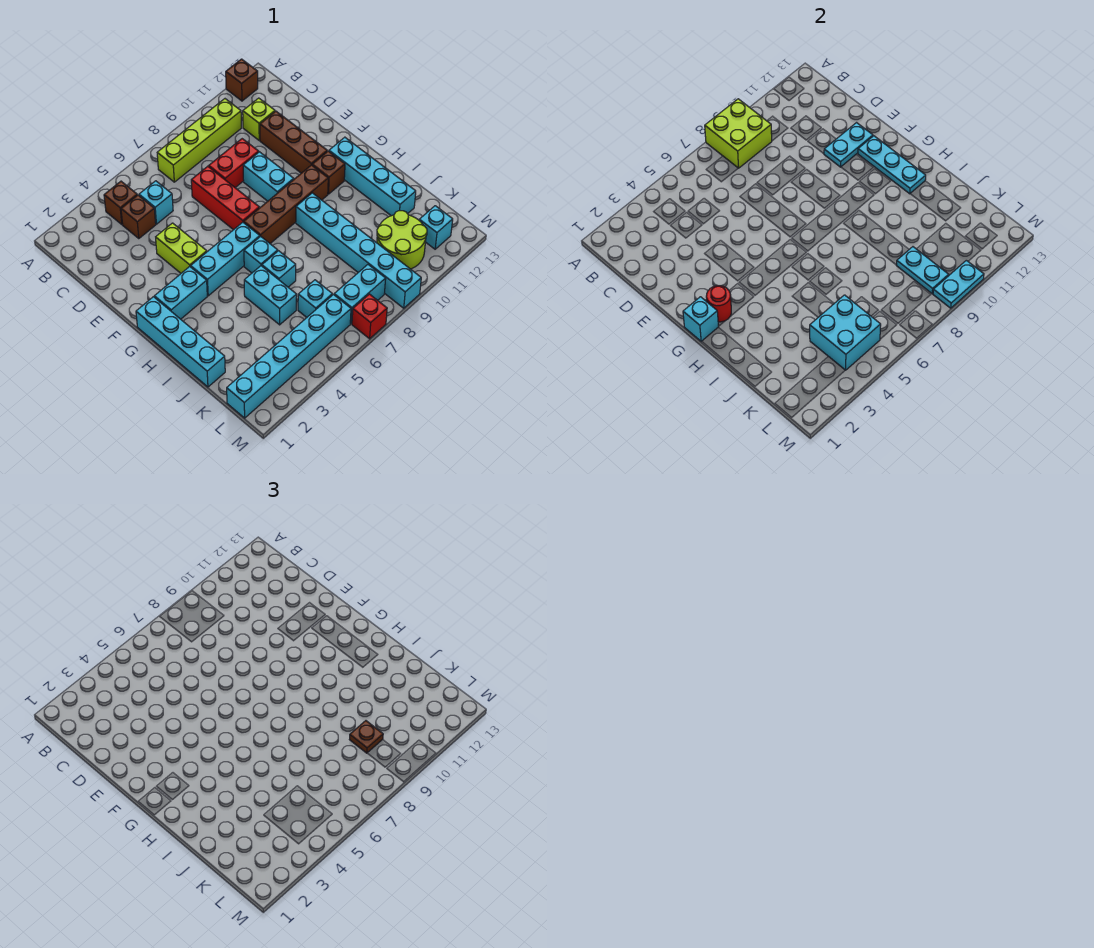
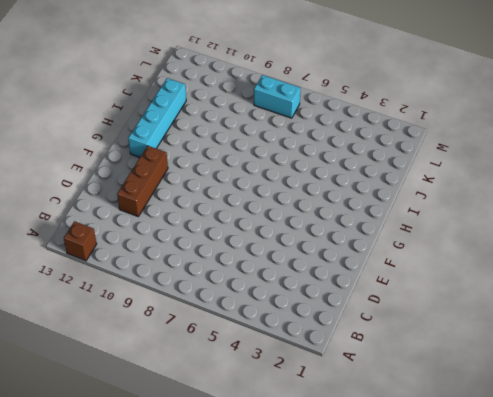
none -> brown brick B4 level 1
none -> lime brick B7:B10 level 1
none -> brown brick C4 level 1
none -> cyan brick C5 level 1

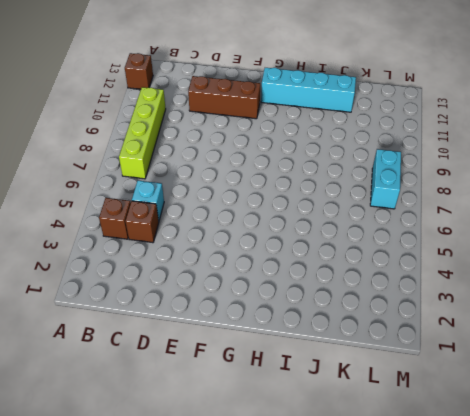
none -> lime brick C11 level 1
none -> red brick D7:F7 level 1
none -> red brick D8:D9 level 1
none -> lime brick E4:F4 level 1

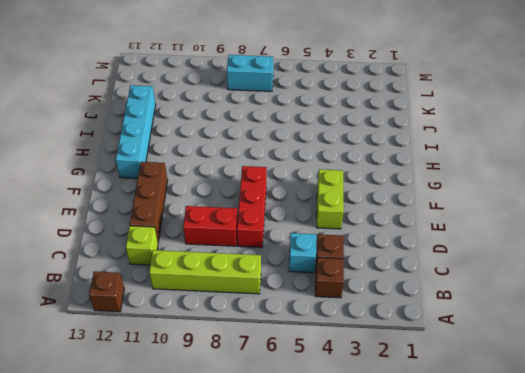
none -> cyan brick E9:F9 level 1
none -> cyan brick G1:J1 level 1
none -> cyan brick G2:G3 level 1
none -> cyan brick G4:G6 level 1

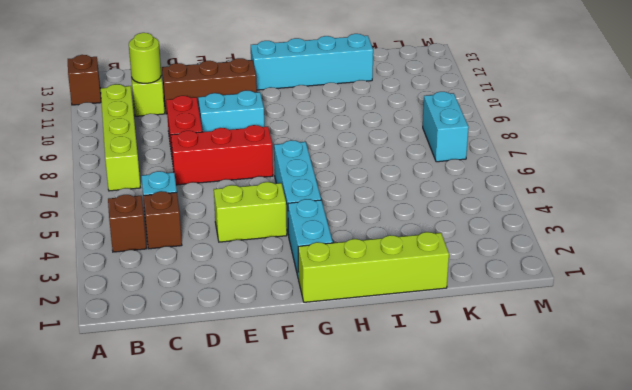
lime round brick C11 level 2 -> none
lime brick G1:J1 level 1 -> cyan brick G1:J1 level 1
none -> brown brick G7:G10 level 1
none -> brown brick G11 level 1
none -> cyan brick H6 level 1
none -> cyan brick H9:M9 level 1

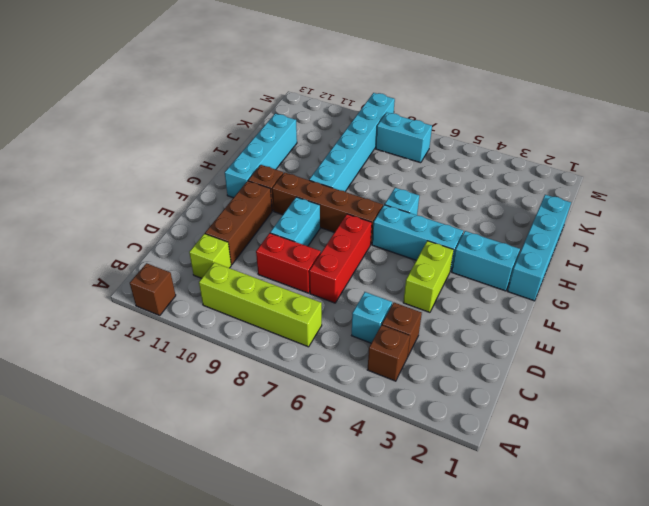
none -> cyan brick I5:J5 level 1
none -> cyan brick I6 level 1
none -> cyan brick K6 level 1
none -> lime round brick K10:L11 level 1

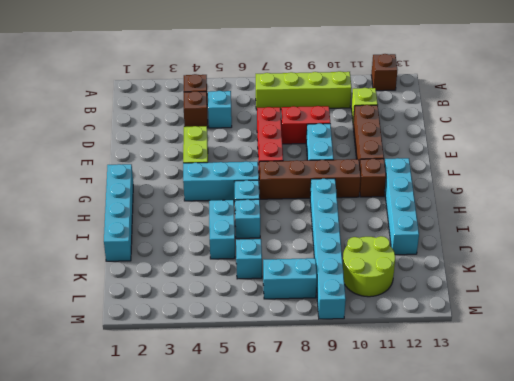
none -> cyan brick G2:G3 level 1
none -> cyan brick L1:L6 level 1
none -> cyan brick L12 level 1
none -> red brick M7 level 1

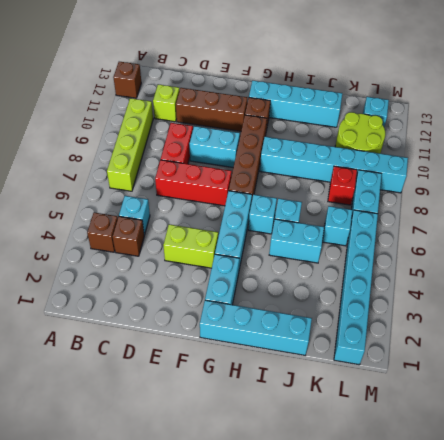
red brick K8 level 1 -> red brick M7 level 1
none -> lime brick A8:B9 level 2
none -> cyan plate E11:E12 level 2
none -> cyan plate F12:H12 level 2
none -> cyan brick G1 level 2

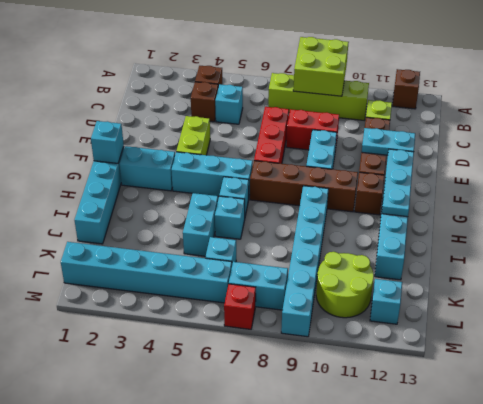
none -> red round brick G2 level 2
none -> cyan brick K4:L5 level 2
none -> cyan plate K9:L9 level 2
none -> cyan plate M9:M10 level 2

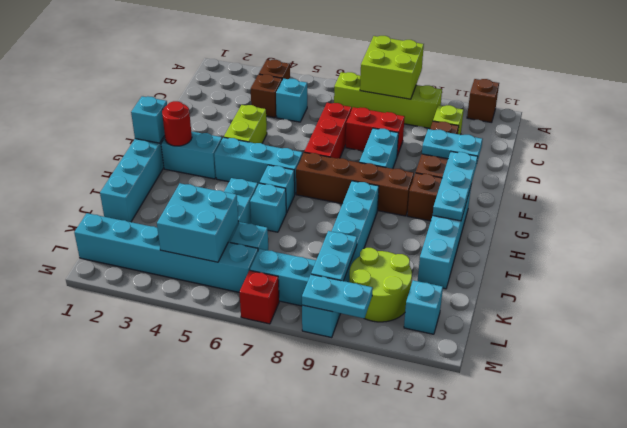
none -> brown plate K9 level 3

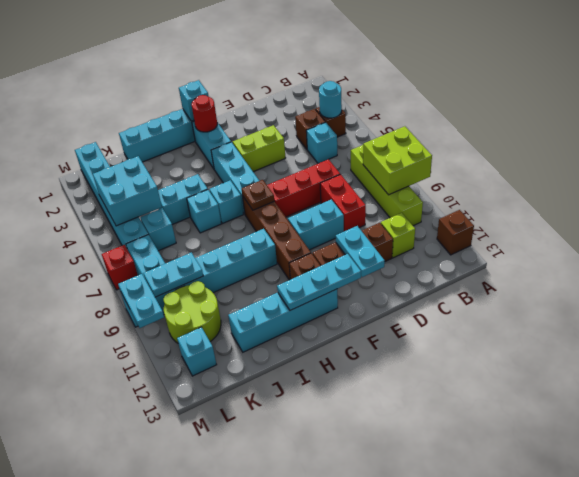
cyan round brick B4 level 2 -> none
brown plate G7 level 2 -> brown plate K9 level 3

